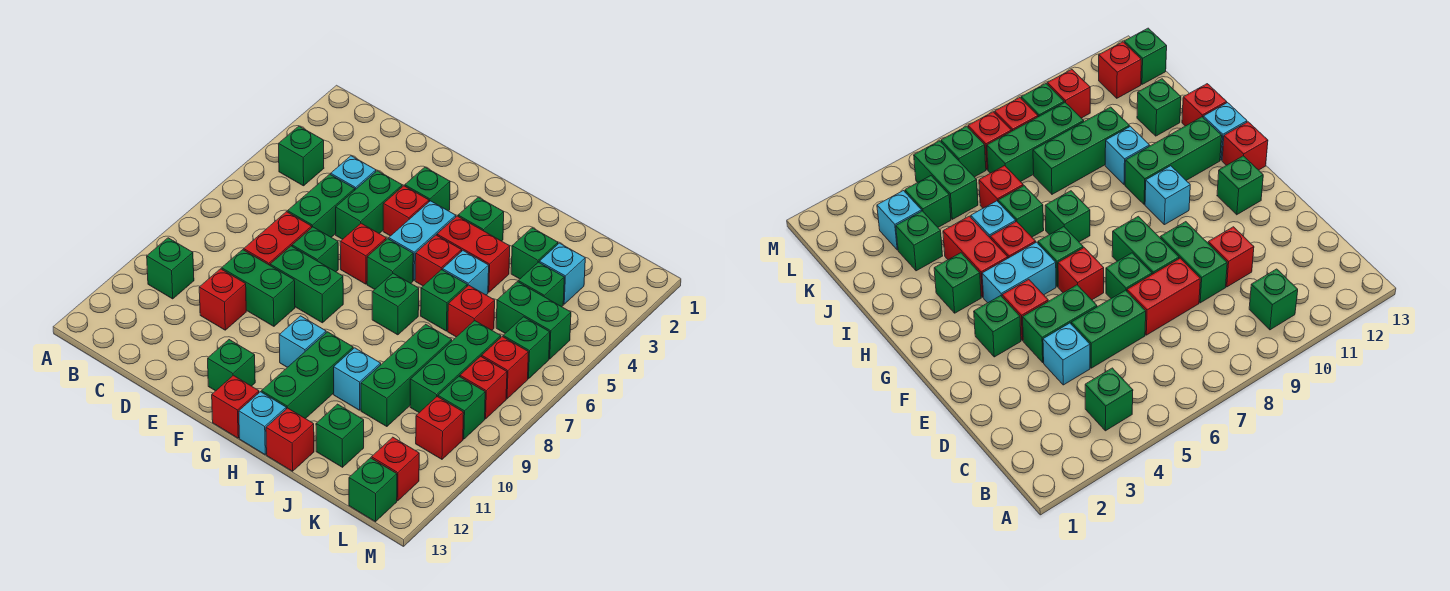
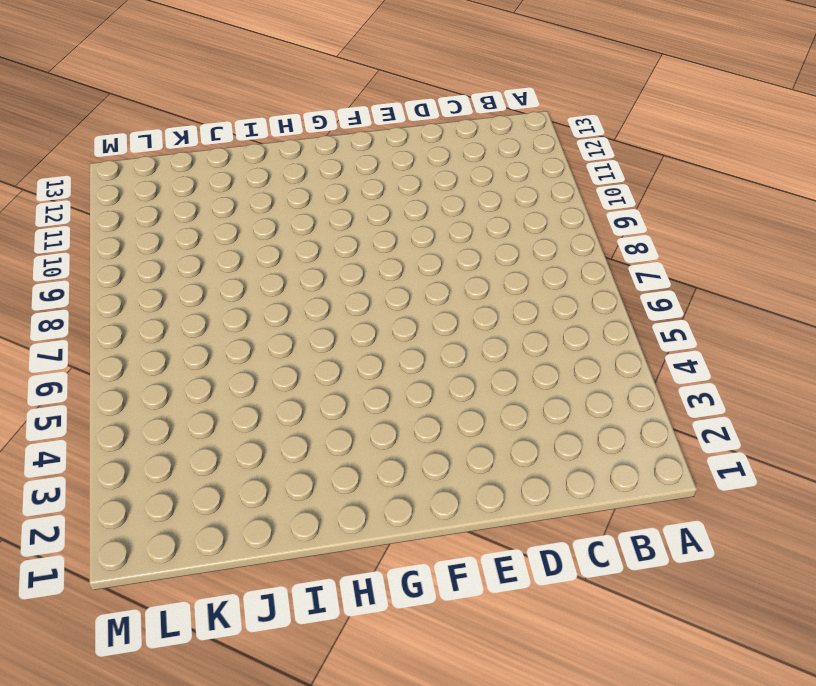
none -> green brick B4 level 1
none -> green brick B10 level 1
none -> cyan brick D4 level 1
none -> green brick D5:D6 level 1

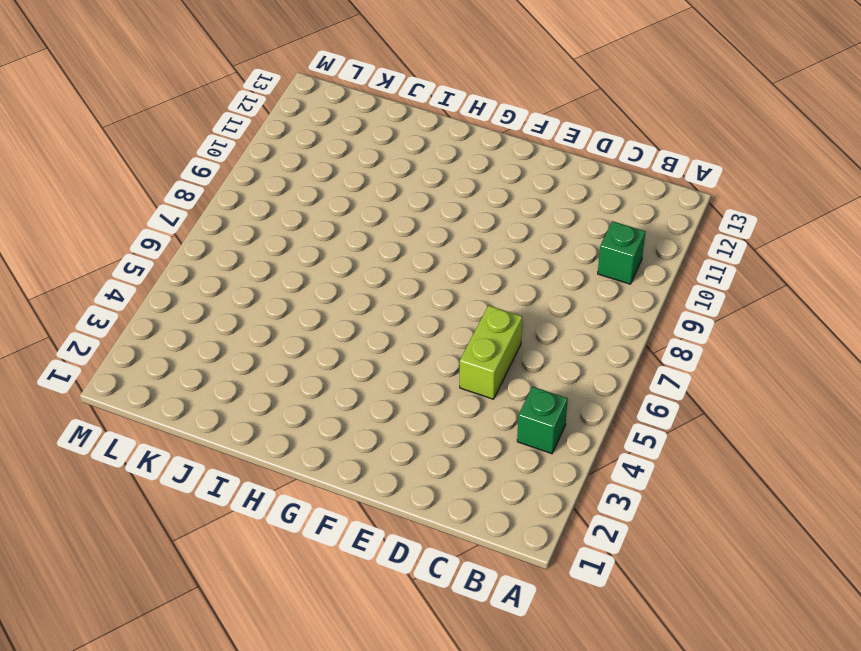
lime brick D5:D6 level 1 -> green brick D5:D6 level 1
none -> cyan brick D4 level 1
none -> red brick D7:D8 level 1
none -> green brick D9:E9 level 1
none -> red brick D10 level 1

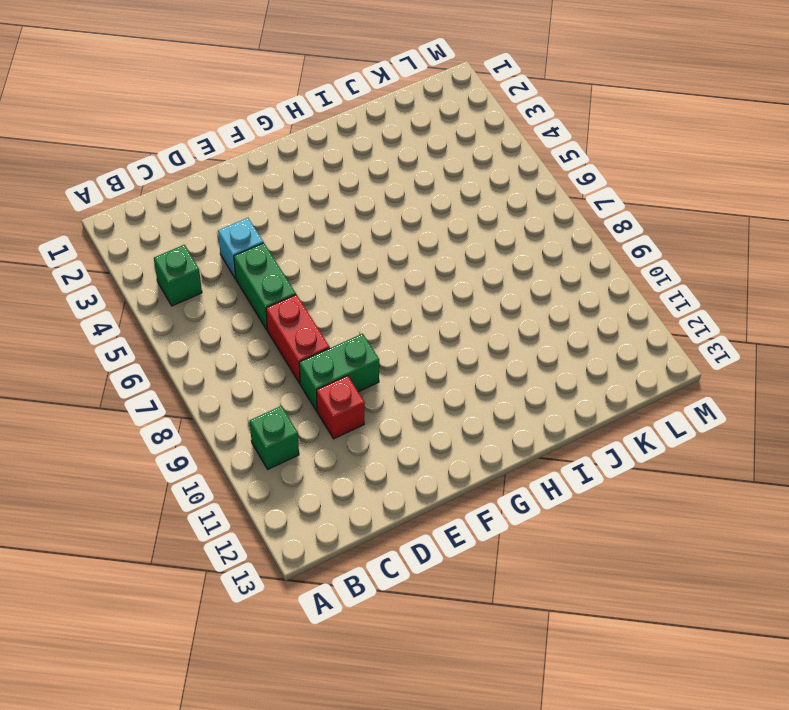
none -> green brick E4:E5 level 1
none -> green brick E7 level 1
none -> green brick E8:F8 level 1
none -> green brick F3 level 1

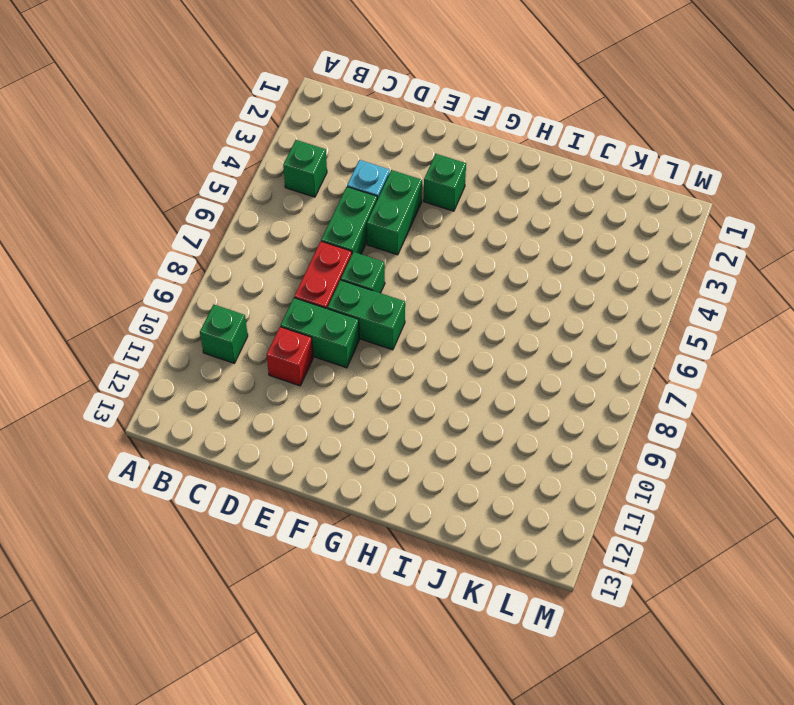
none -> red brick F4 level 1
none -> red brick F6 level 1
none -> green brick F12 level 1
none -> cyan brick G4:G5 level 1

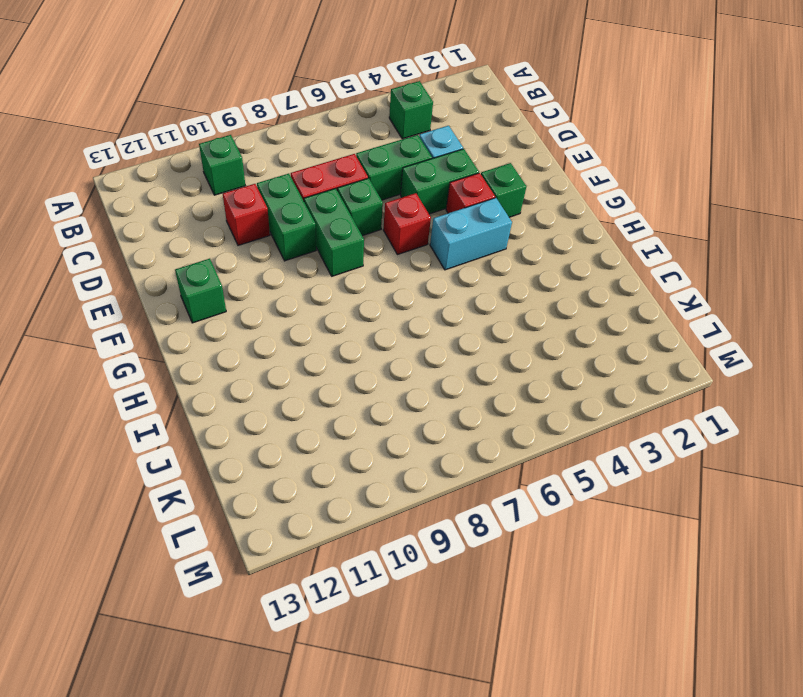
none -> green brick G6 level 1
none -> cyan brick G10 level 1
none -> red brick G13 level 1
none -> green brick H3 level 1

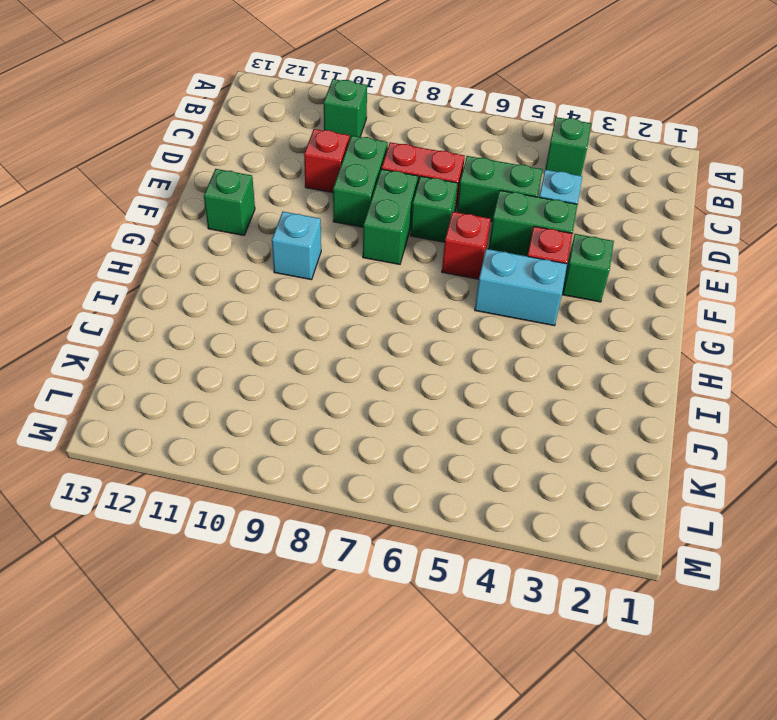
none -> green brick G6 level 1
none -> red brick G13 level 1
none -> green brick H3 level 1
none -> red brick H4:I4 level 1

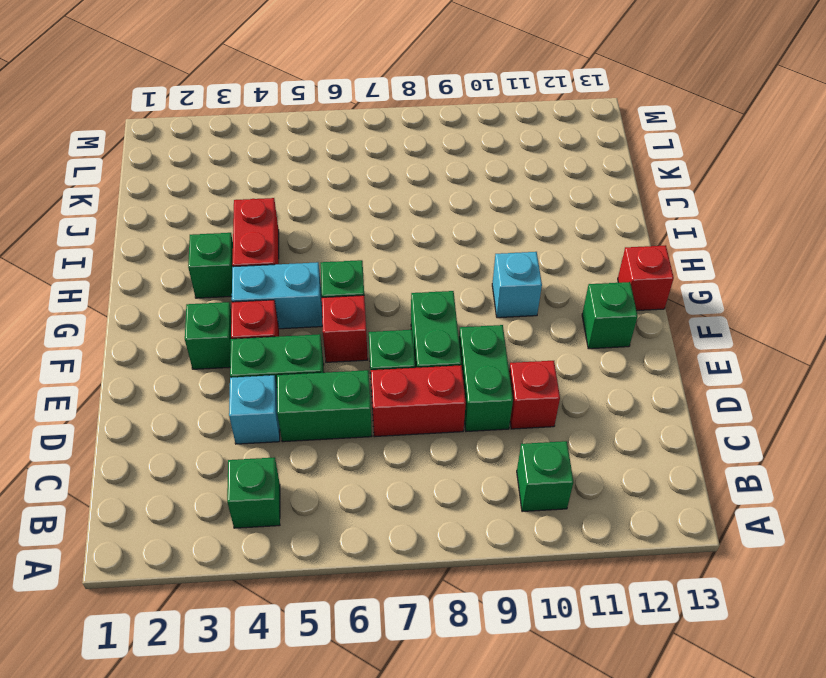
none -> red brick H5 level 1
none -> green brick H7 level 1
none -> green brick H10:H12 level 1
none -> cyan brick H13 level 1

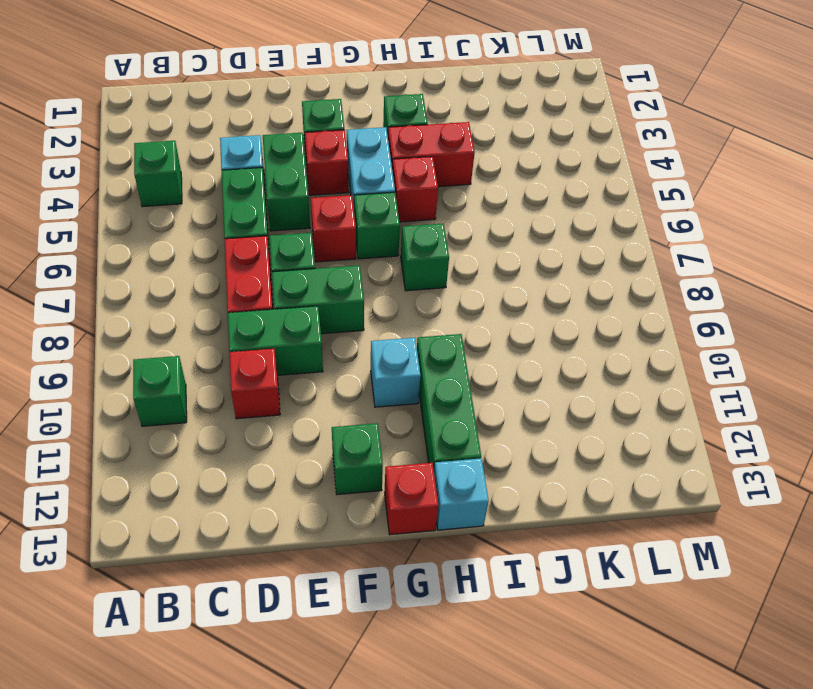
none -> cyan brick I5 level 1
none -> green brick I6 level 1
none -> cyan brick I10 level 1
none -> red brick I13 level 1

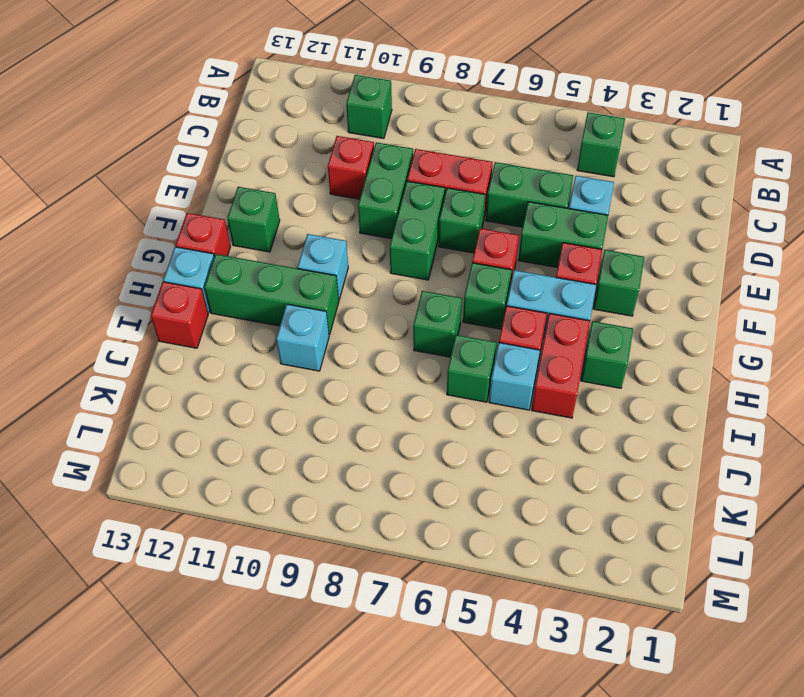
none -> green brick J3 level 1
none -> red brick J6 level 1
none -> green brick J8:J10 level 1
none -> green brick J12 level 1

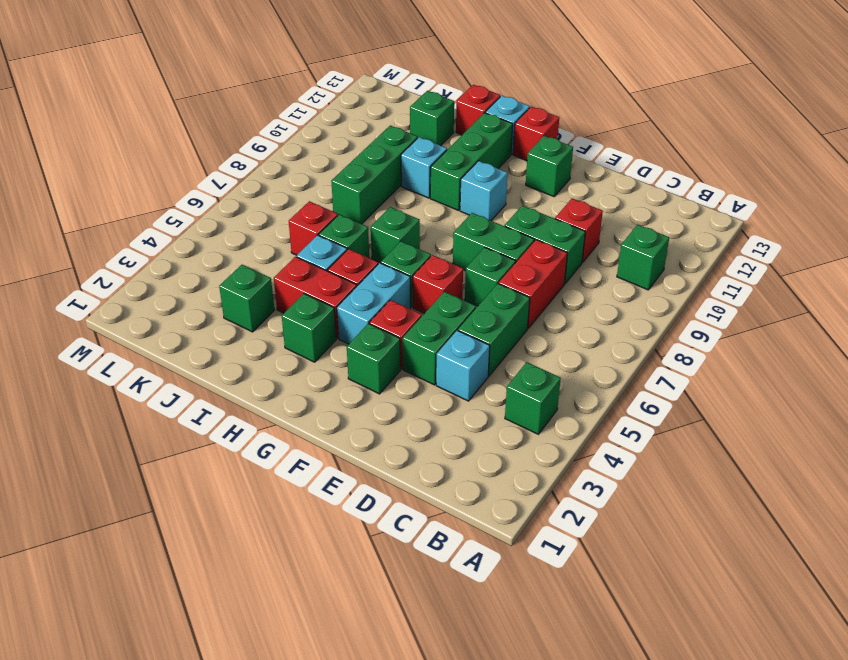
none -> cyan brick K3 level 1
none -> green brick K4 level 1
none -> green brick K5:L5 level 1
none -> green brick K7:K9 level 1

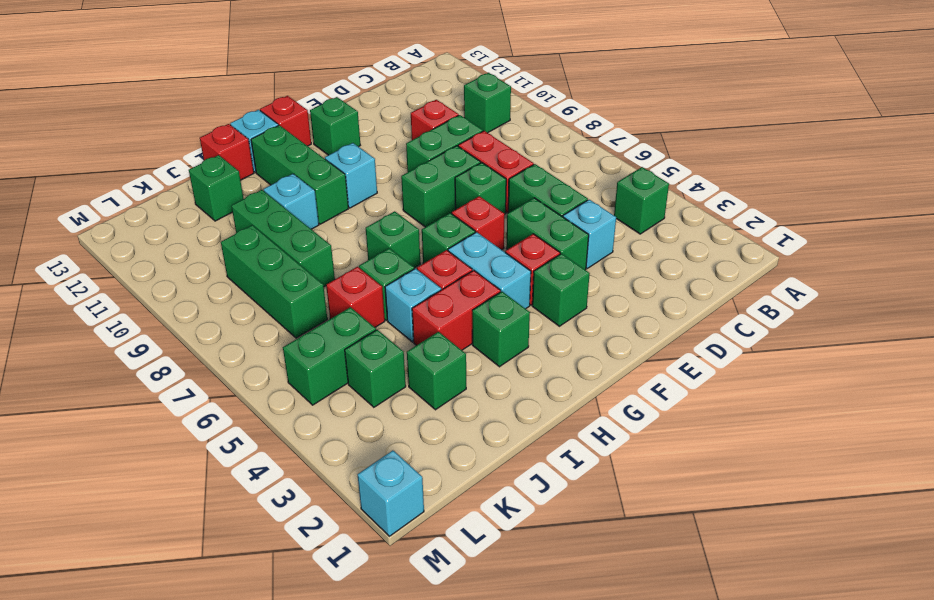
cyan brick M1 level 1 -> cyan brick K3 level 1
none -> green brick L6 level 1
none -> red brick L7 level 1
none -> red brick L8 level 1
none -> green brick L9 level 1

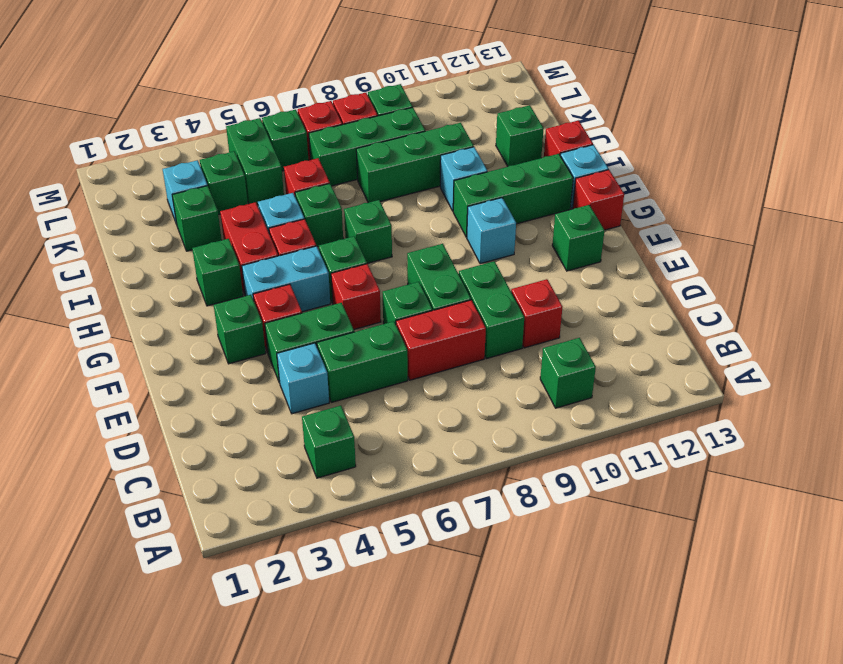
none -> red brick L10 level 1
none -> red brick L12 level 1
none -> green brick L13 level 1

